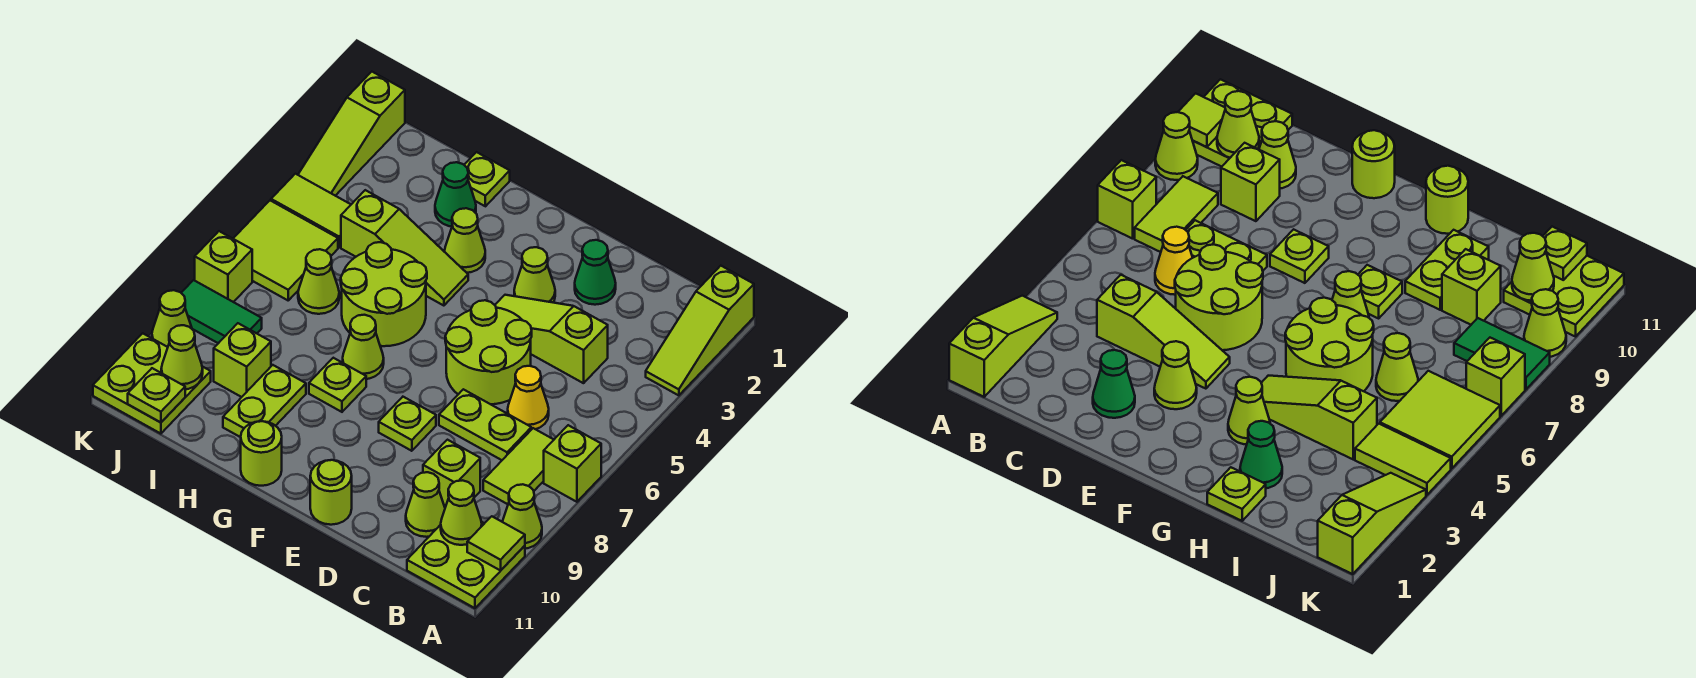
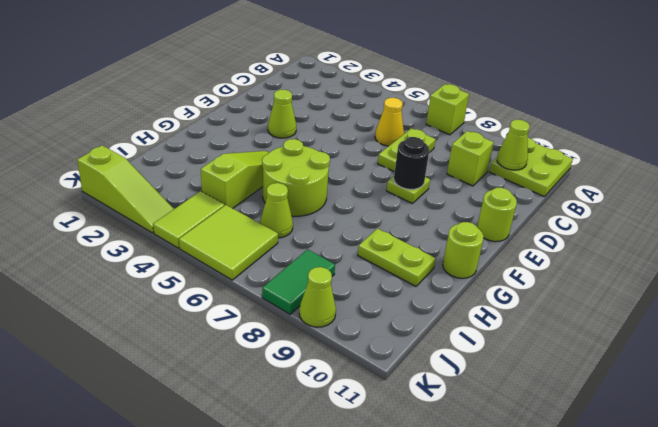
black round brick E8 level 2 -> none
none -> lime slope A1:A3 level 1 top 1
none -> lime cone A9 level 1
none -> lime tile B7:B8 level 1
none -> lime slope C4:E4 level 1 top C

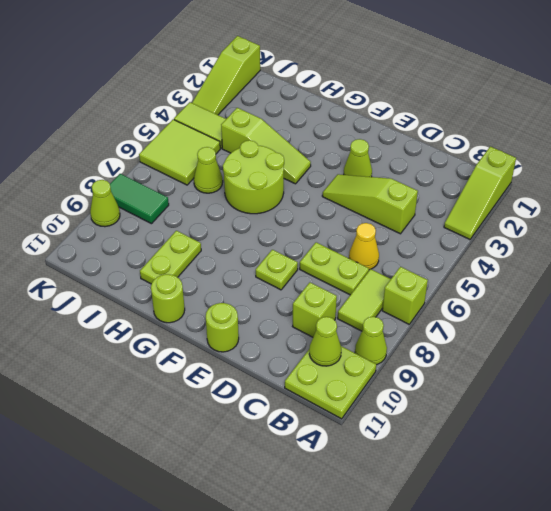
none -> lime cone C10 level 1
none -> green cone D2 level 1
none -> lime round brick D5:E6 level 1
none -> lime cone G3 level 1

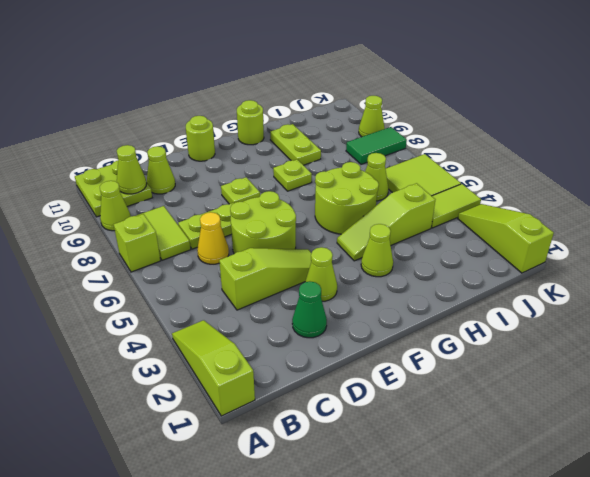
none -> lime brick C9 level 1
none -> lime cone G7 level 1
none -> lime plate H1 level 1
none -> green cone H2 level 1

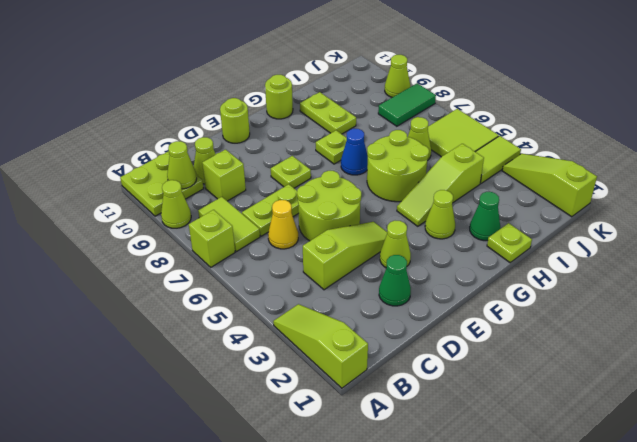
blue cone G7 level 1 -> lime cone G7 level 1
none -> lime brick I9 level 1
none -> lime plate J10:K11 level 1
none -> lime brick K7 level 1
none -> lime tile A10 level 2

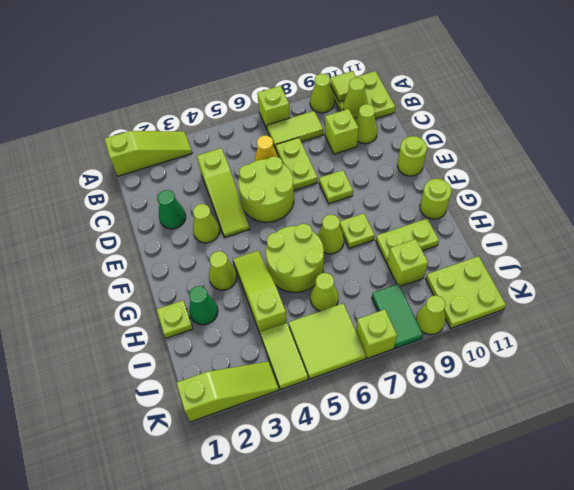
none -> lime cone J10 level 2
none -> lime plate J11 level 2

